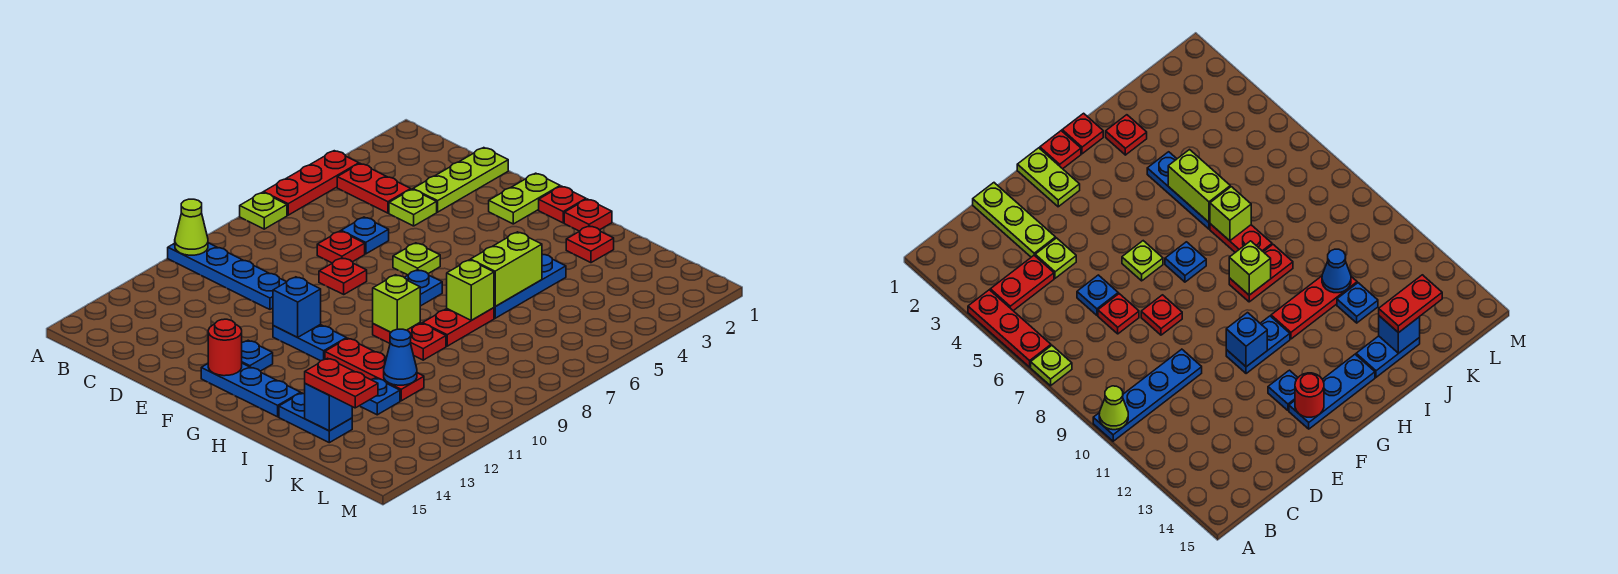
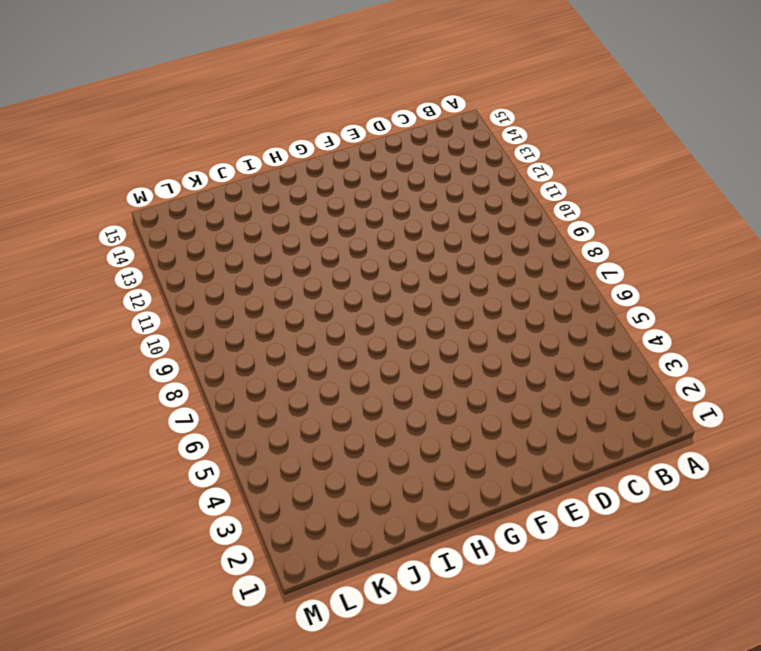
none -> red plate A4:A6 level 1
none -> lime plate A7 level 1
none -> blue plate A10:D10 level 1
none -> red plate B4:C4 level 1

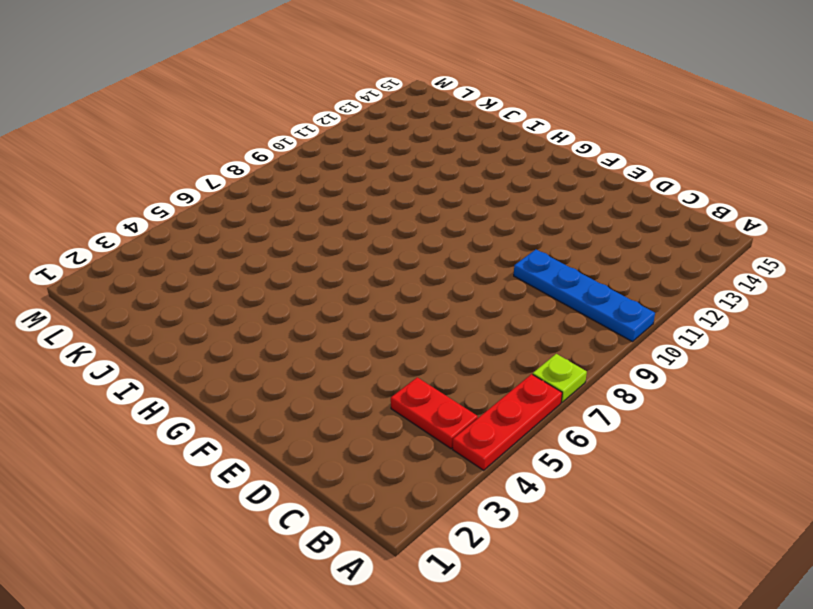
none -> lime plate D1:D3 level 1
none -> lime plate D4 level 1
none -> blue plate D6 level 1
none -> red plate D7 level 1

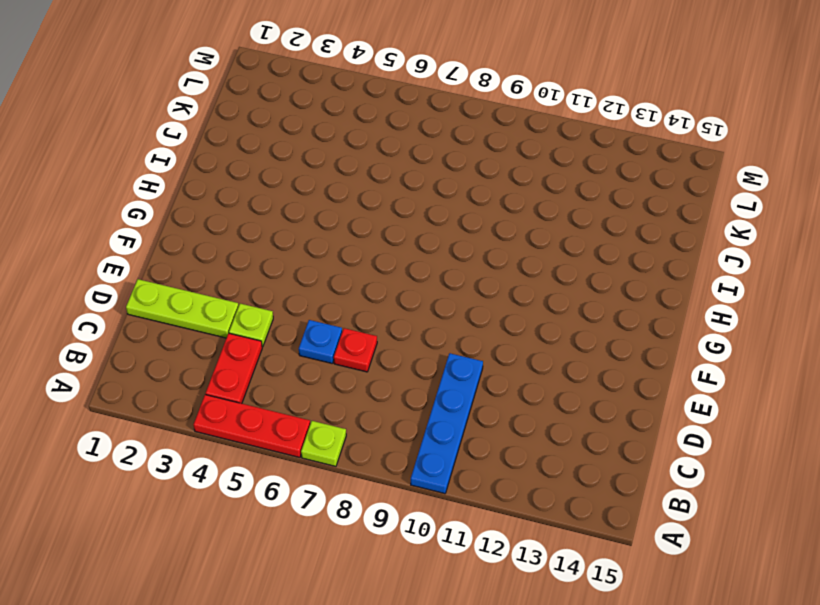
none -> red plate E8 level 1
none -> lime plate F1:F2 level 1
none -> lime plate F6 level 1
none -> blue plate F11:G11 level 1

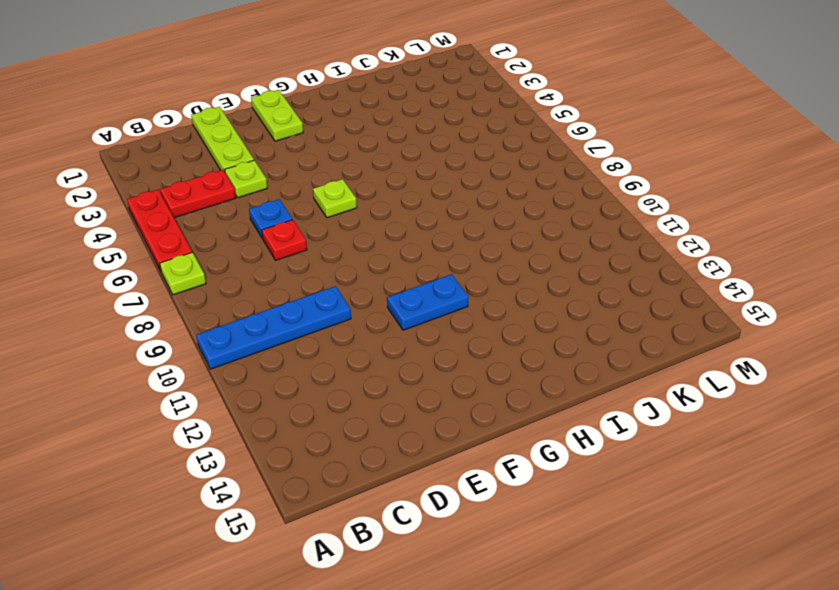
none -> red plate E8 level 1
none -> blue plate F13 level 1
none -> blue plate F14:H14 level 1
none -> red plate G1 level 1

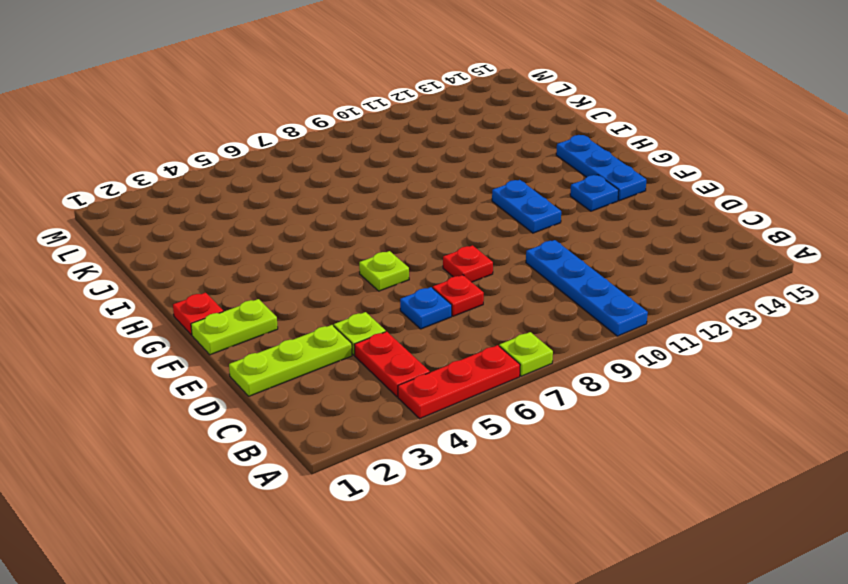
none -> blue plate G7 level 1
none -> red plate H1 level 1
none -> red plate H9:I9 level 1
none -> red plate H11:J11 level 1

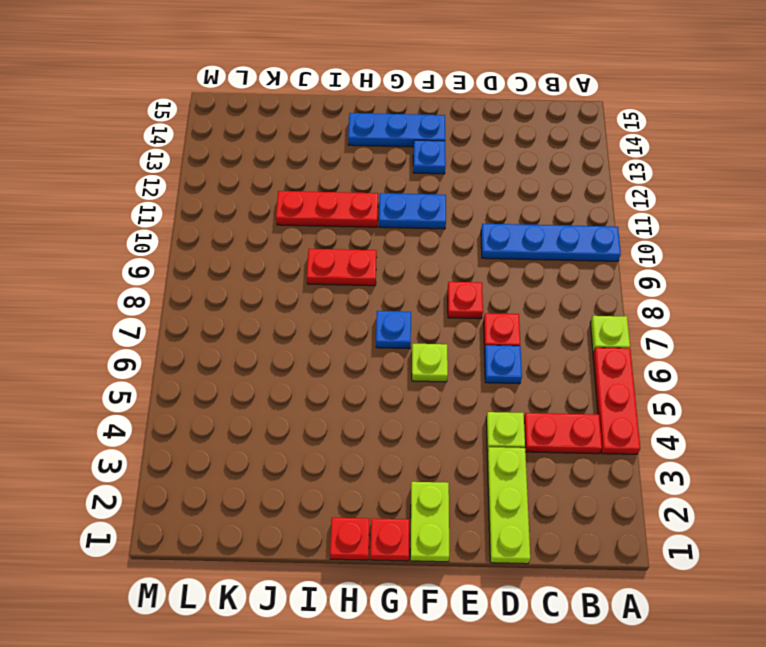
none -> red plate I2 level 1
none -> blue plate I4:I6 level 1
none -> red plate I7:I8 level 1
none -> blue plate I14:J14 level 1

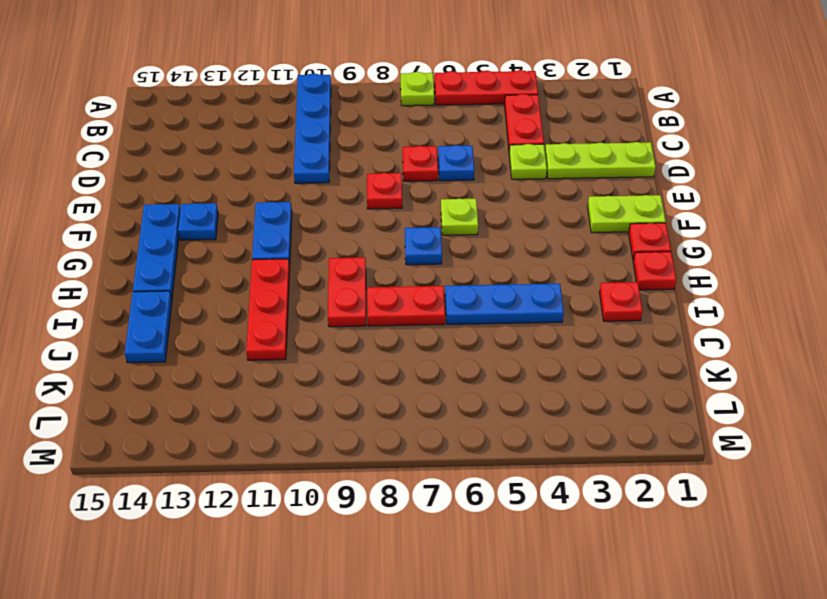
none -> blue plate J12 level 1
none -> lime cone A10 level 2
none -> blue brick F11 level 2
none -> red round brick F14 level 2

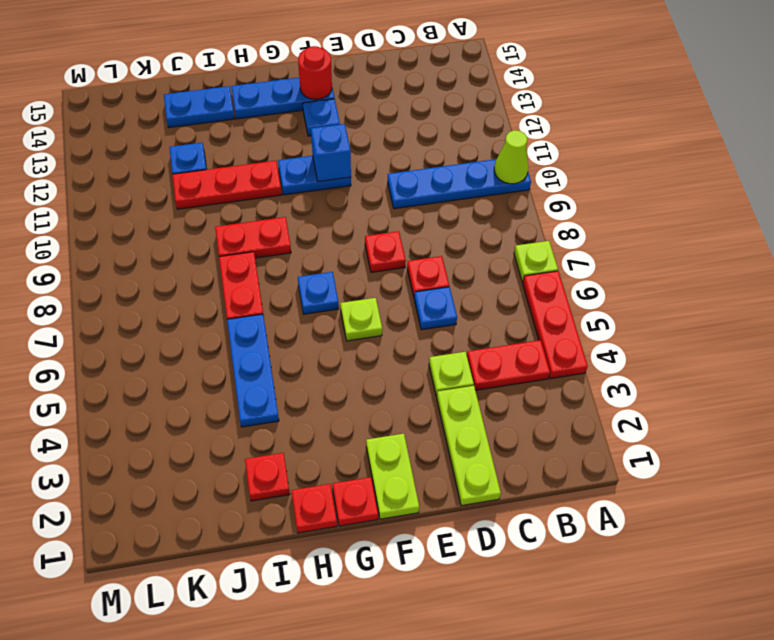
none -> lime brick H9 level 2
none -> lime brick I5:I6 level 2
none -> lime brick I7 level 2
none -> blue cone J11 level 2

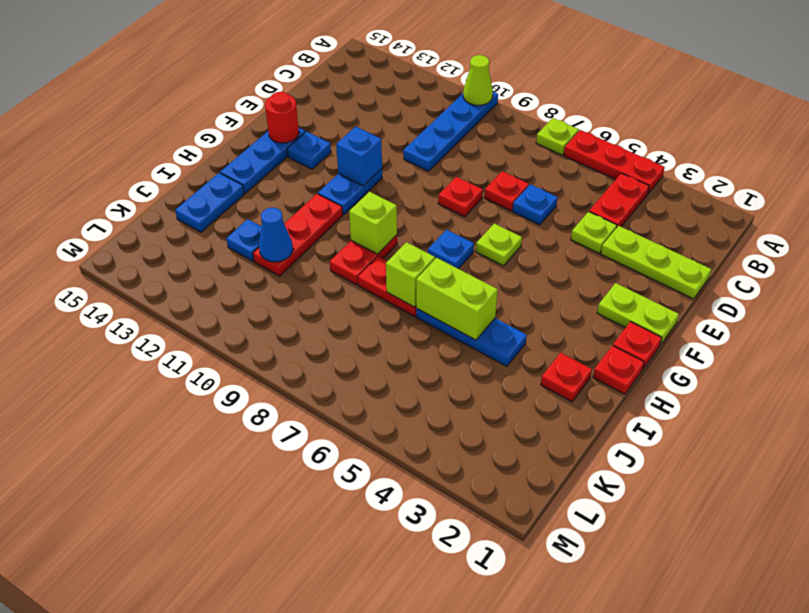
none -> blue brick J14 level 2
none -> red plate J14:K14 level 3

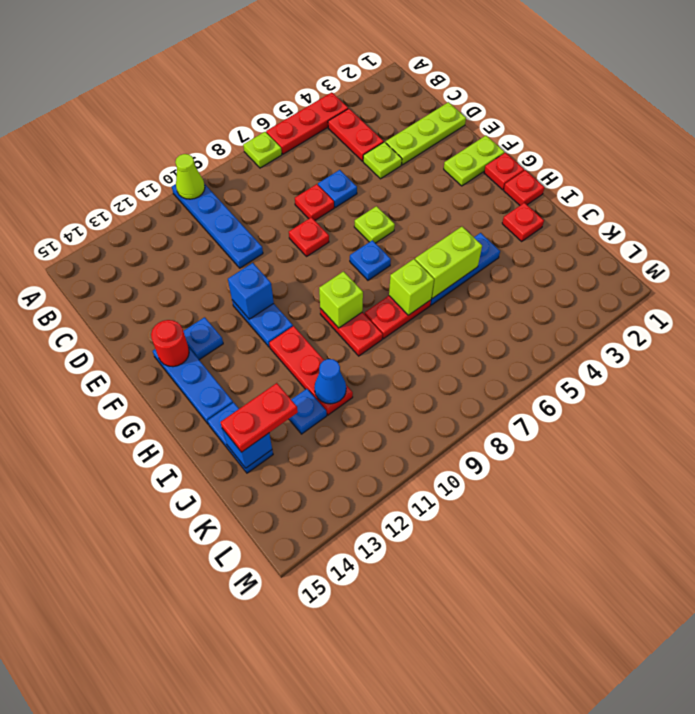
red plate J13:J14 level 3 -> red plate J14:K14 level 3

